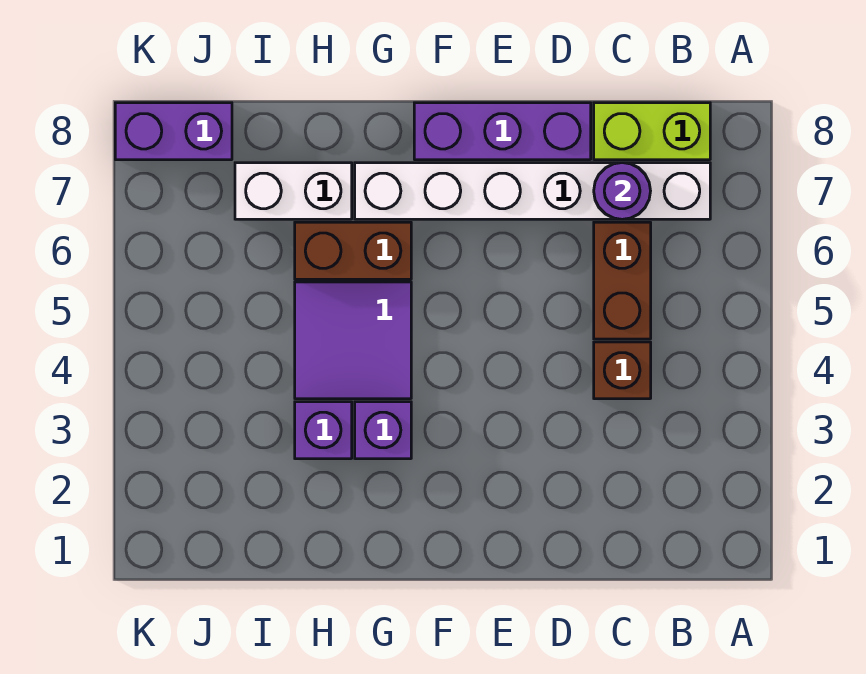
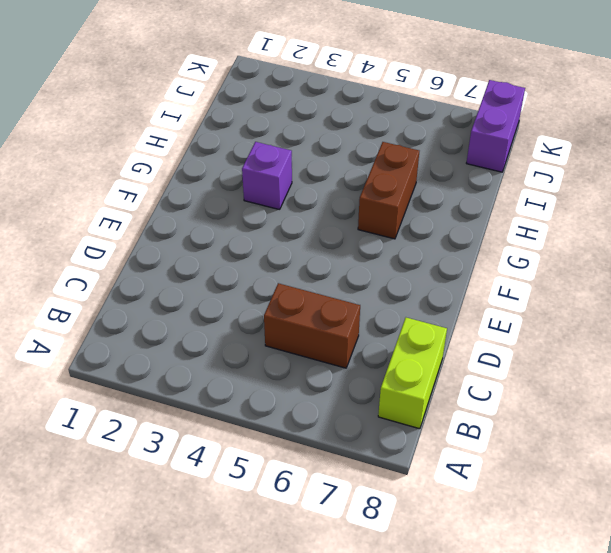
none -> white brick B7:G7 level 1
none -> brown brick C4 level 1
none -> purple brick D8:F8 level 1

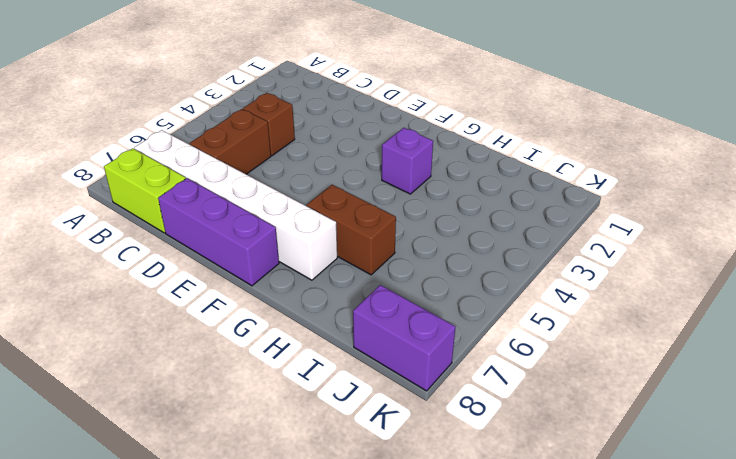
none -> purple tile G4:H5 level 1
none -> purple brick H3 level 1
none -> white brick H7:I7 level 1

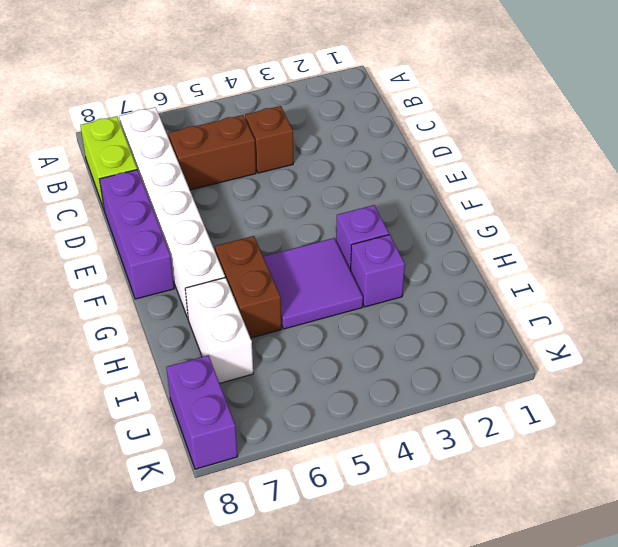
none -> purple round brick C7 level 2

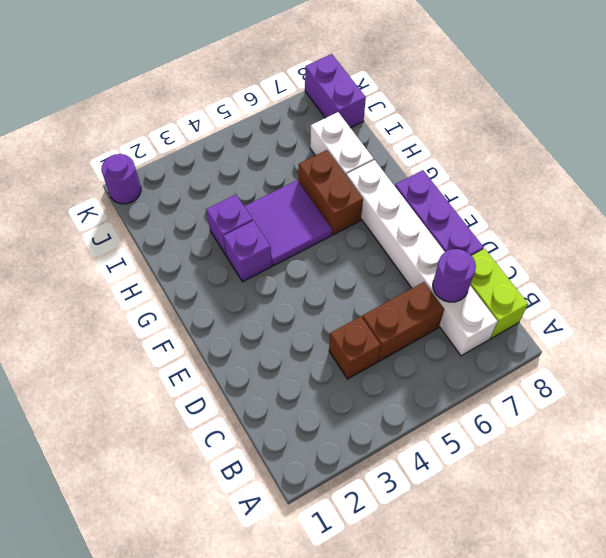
purple round brick K1 level 1 -> none

